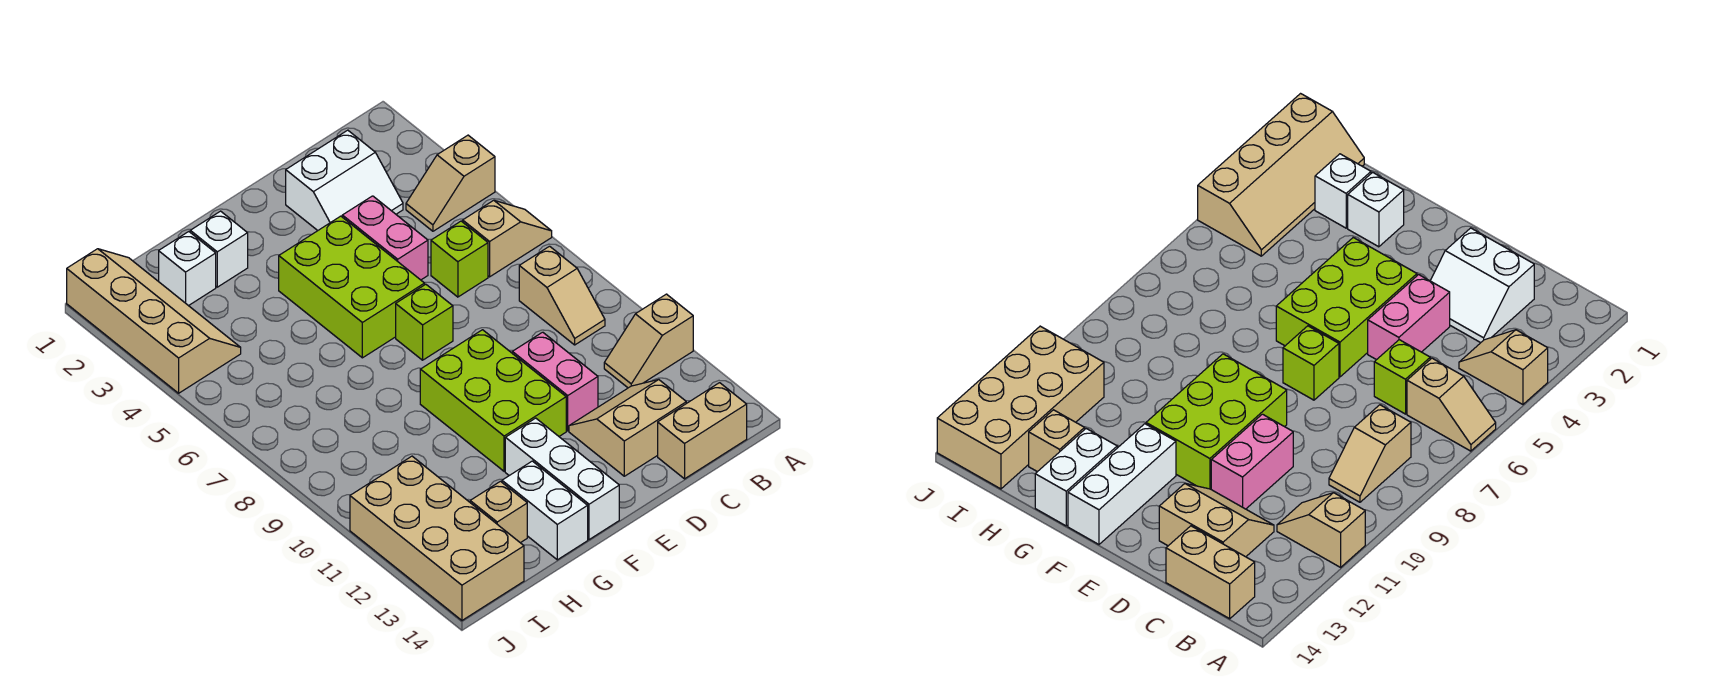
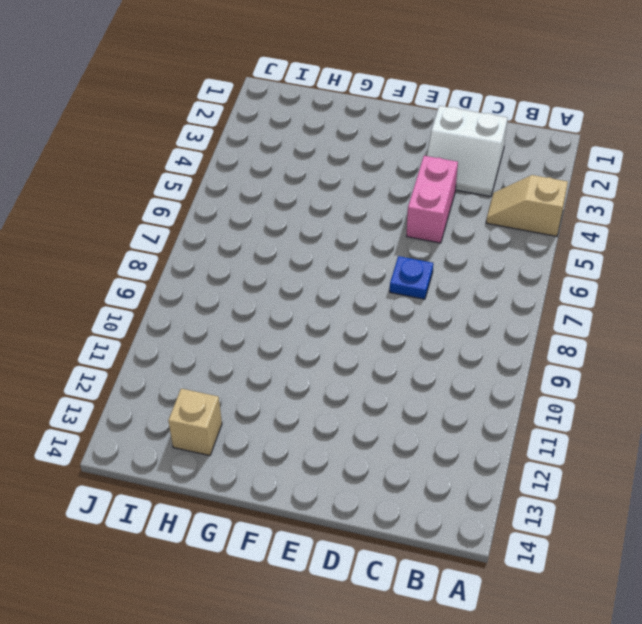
blue plate D7 level 1 -> none
none -> tan slope A6:B6 level 1 top B
none -> tan slope A11:B11 level 1 top A
none -> tan slope B8:B9 level 1 top 8

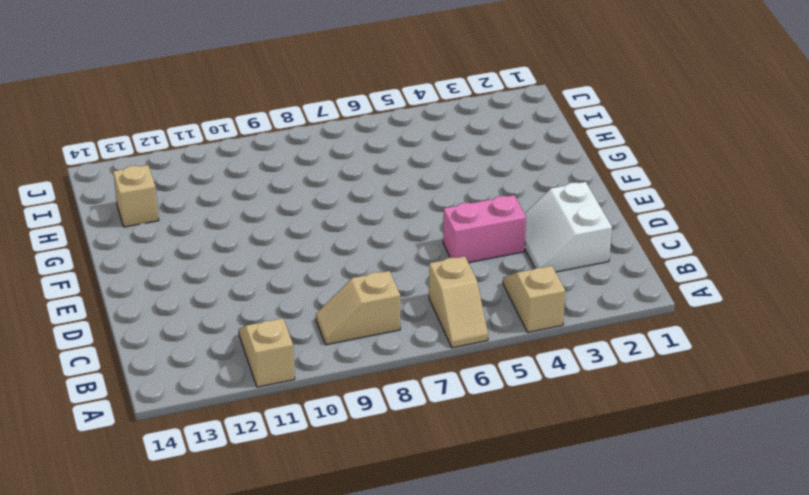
none -> tan brick B14:C14 level 1
none -> lime brick C6 level 1
none -> tan slope C12:D13 level 1 top 13

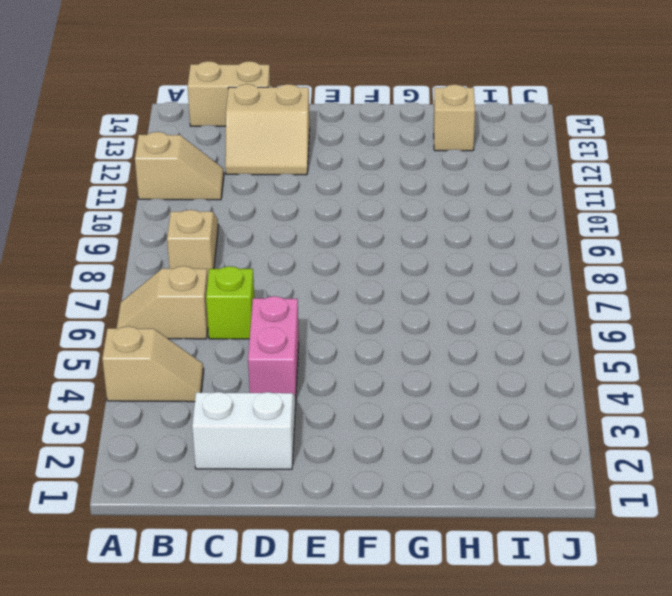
none -> pink brick D10:D11 level 1
none -> lime brick E4:F6 level 1
none -> lime brick E7 level 1

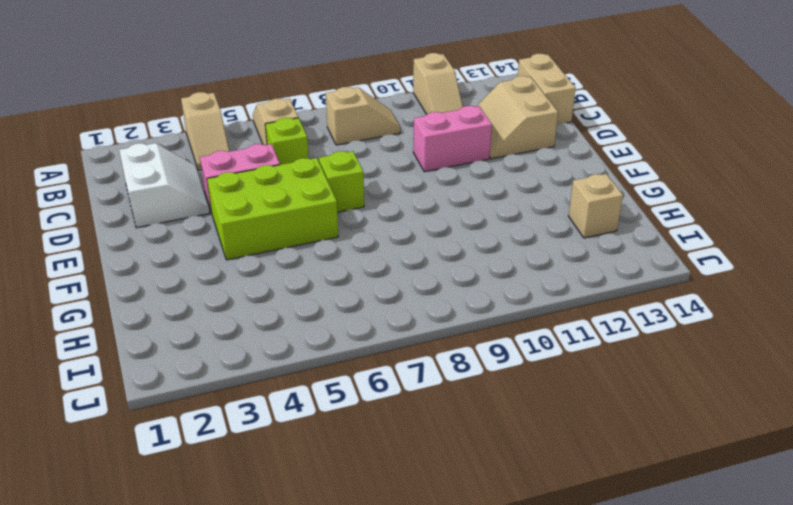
none -> lime brick E9:F11 level 1
none -> white brick F12:F14 level 1
none -> white brick G2 level 1

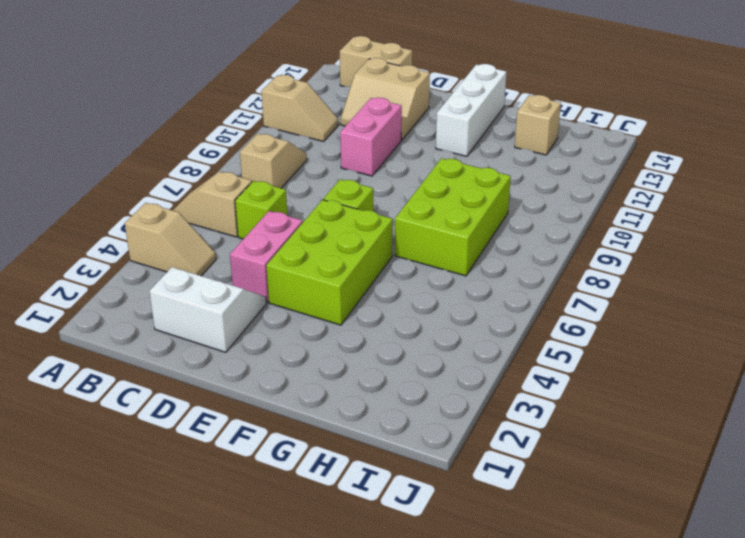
lime brick G7:H9 level 1 -> lime brick E9:F11 level 1
none -> white brick G2 level 1
none -> white brick G13:G14 level 1
none -> white brick H2 level 1

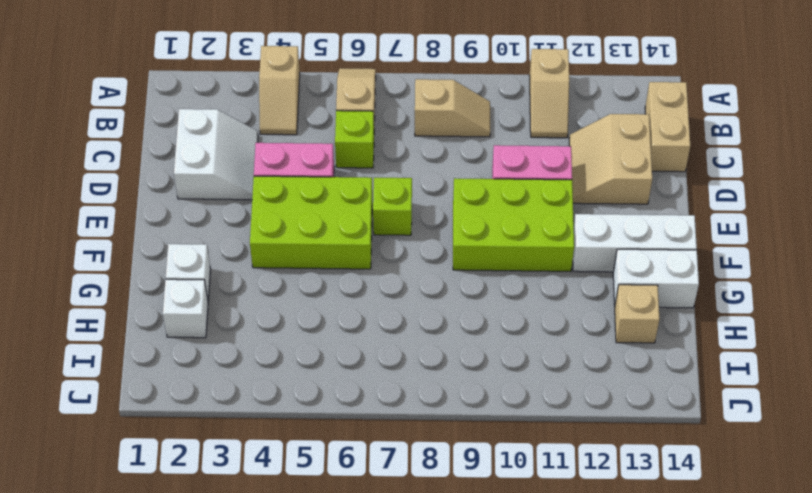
none -> tan slope I1:J4 level 1 top J
none -> tan brick I11:J14 level 1

